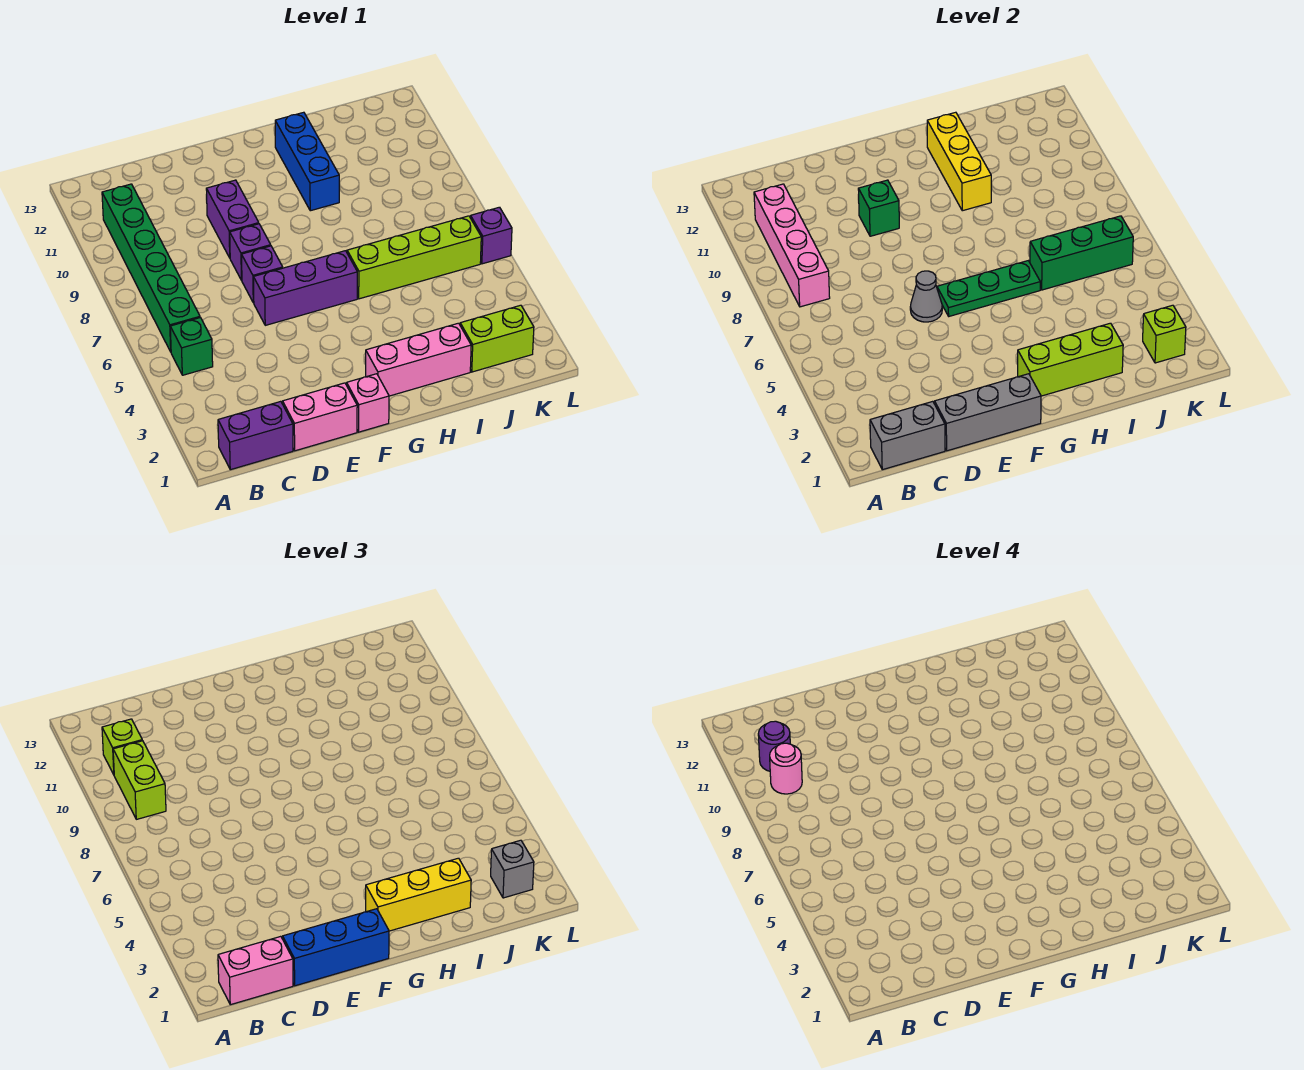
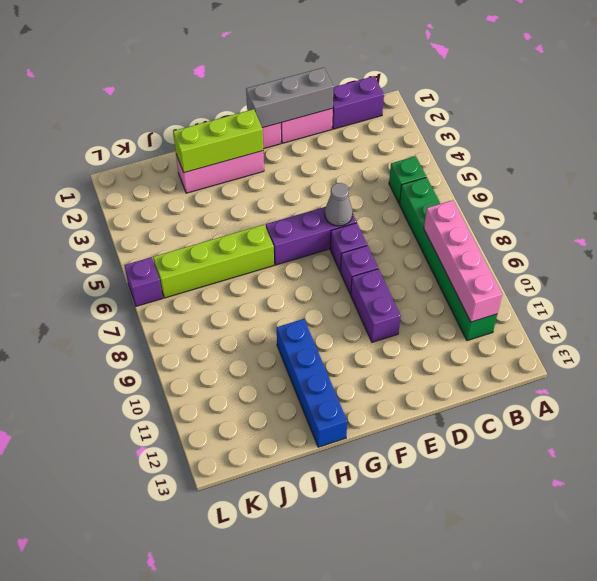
blue brick H10:H13 level 1 -> blue brick H10:H12 level 1
none -> lime brick J2:K2 level 1
none -> grey brick B1:C1 level 2
none -> green brick E10 level 2
none -> green plate F6:H6 level 2

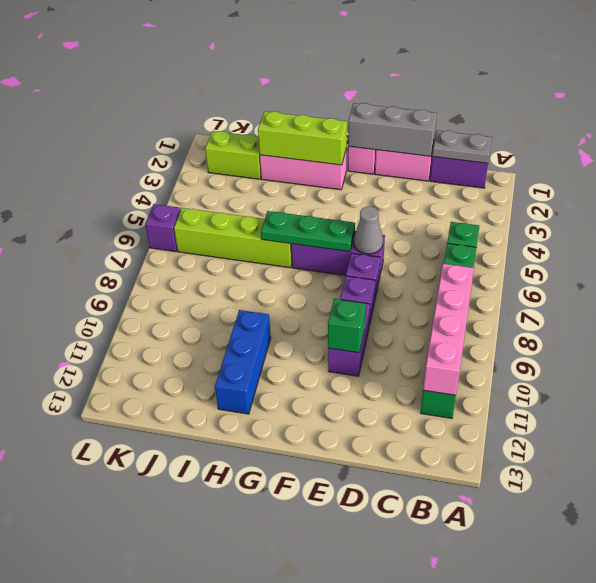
grey plate B1:C1 level 2 -> grey brick B1:C1 level 2
none -> yellow brick H10:H12 level 2
none -> green brick I6:K6 level 2
none -> lime brick K2 level 2
none -> pink brick B1:C1 level 3

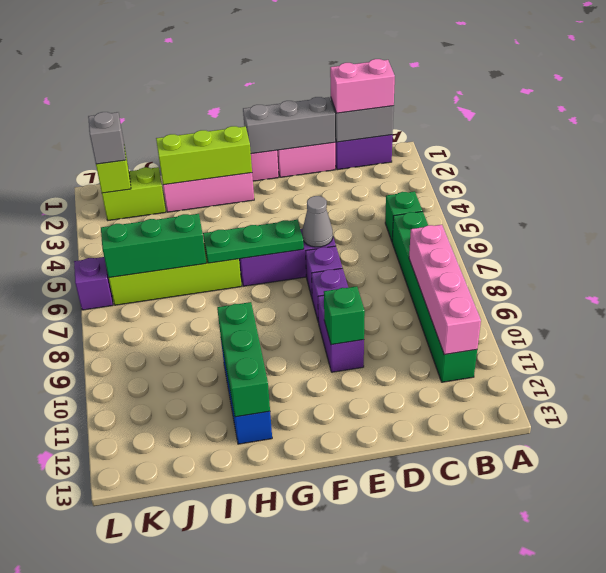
green brick H10:H12 level 2 -> yellow brick H10:H12 level 2
none -> lime brick B9:B10 level 3
none -> lime brick B11 level 3
none -> blue brick D1:F1 level 3
none -> yellow brick G2:I2 level 3

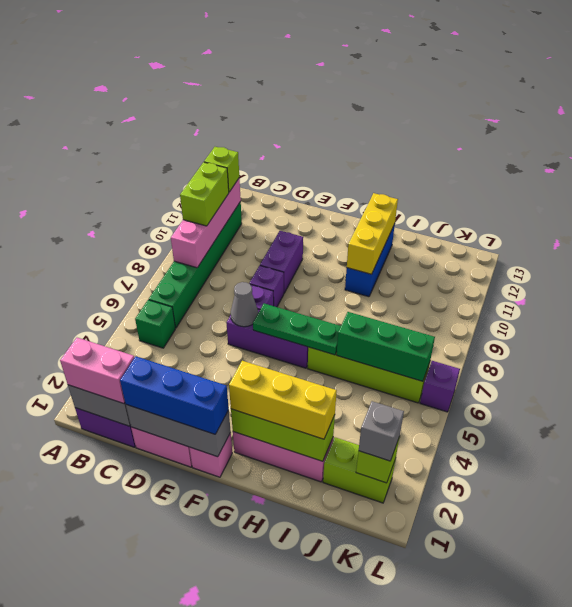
none -> green brick E10 level 2
none -> pink round brick B10 level 4
none -> purple round brick B11 level 4

